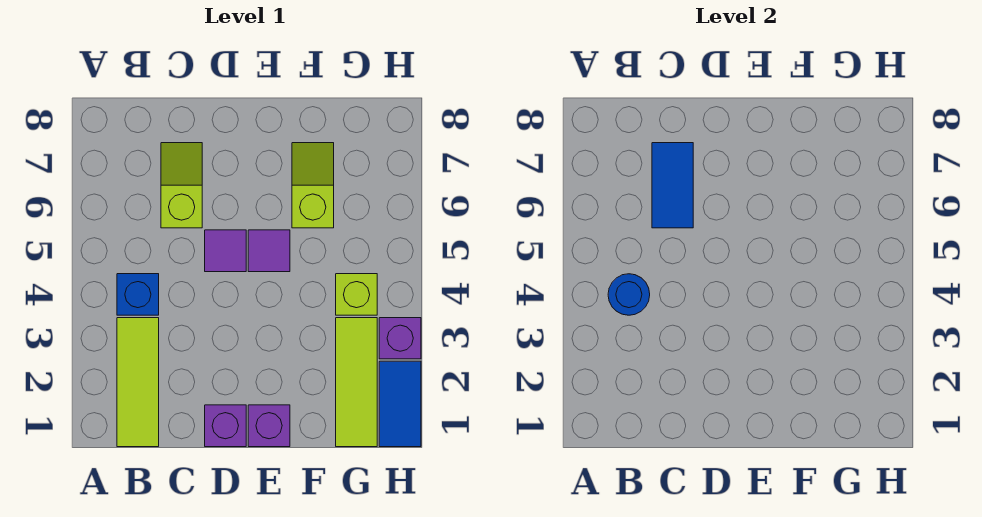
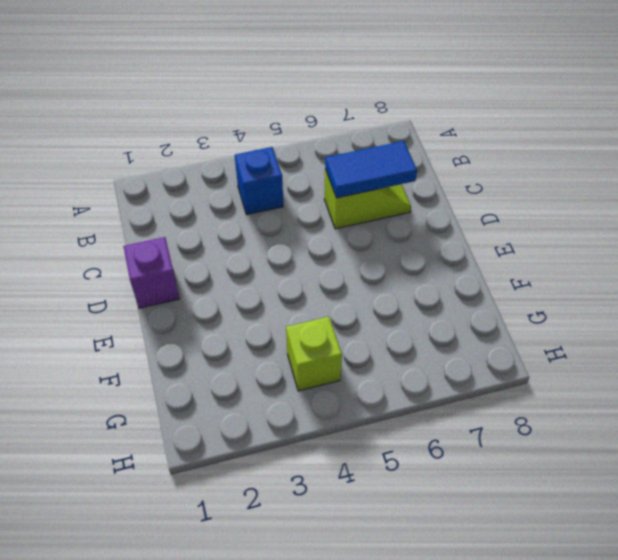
none -> lime tile B1:B3 level 1
none -> purple tile D5 level 1
none -> purple brick E1 level 1

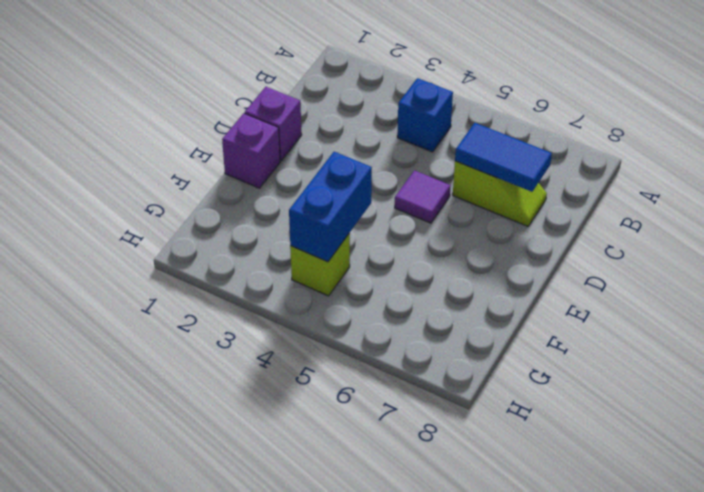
blue brick F4:G4 level 2 -> none
none -> lime tile B1:B3 level 1
none -> purple tile E5 level 1
none -> lime slope F6:F7 level 1 top 6

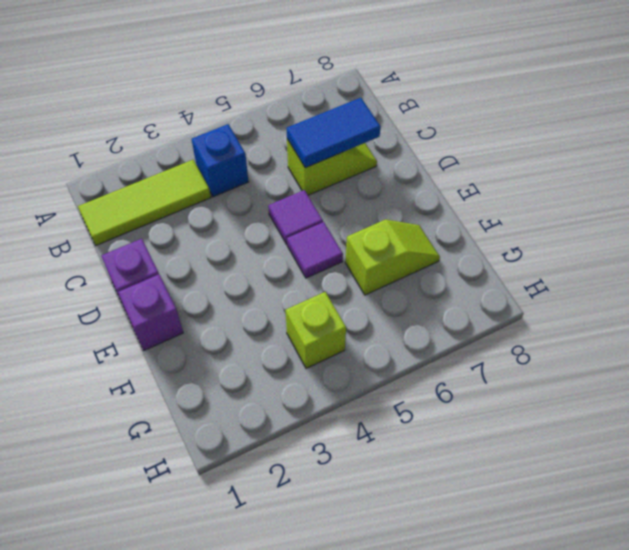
none -> lime tile G1:G3 level 1
none -> blue tile H1:H2 level 1
none -> purple brick H3 level 1

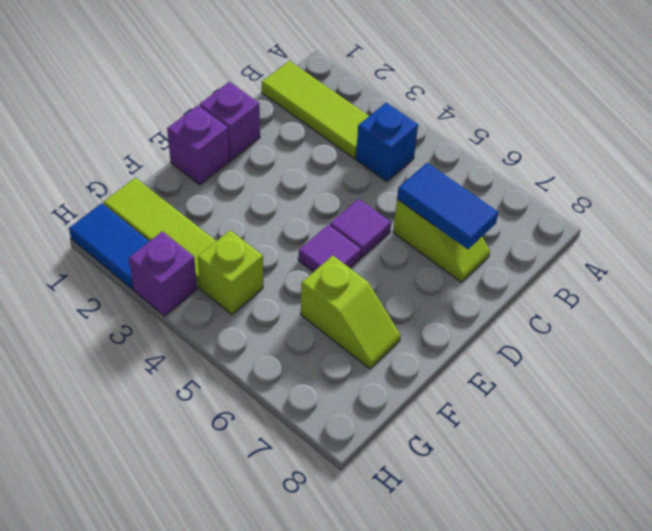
none -> blue round brick B4 level 2

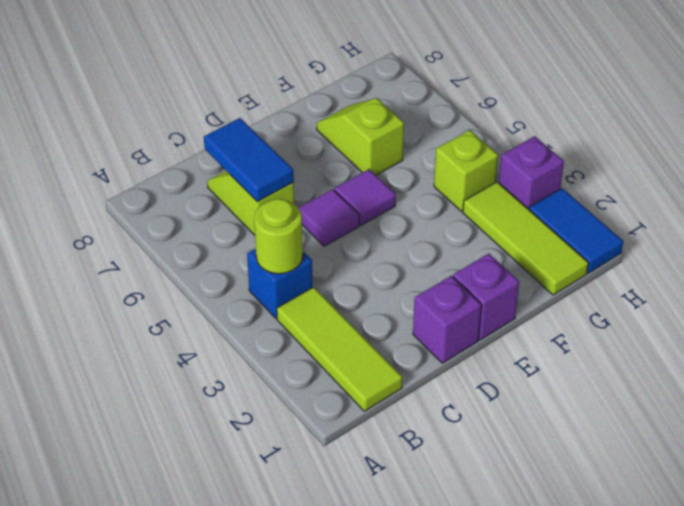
lime round brick B4 level 2 -> blue round brick B4 level 2

